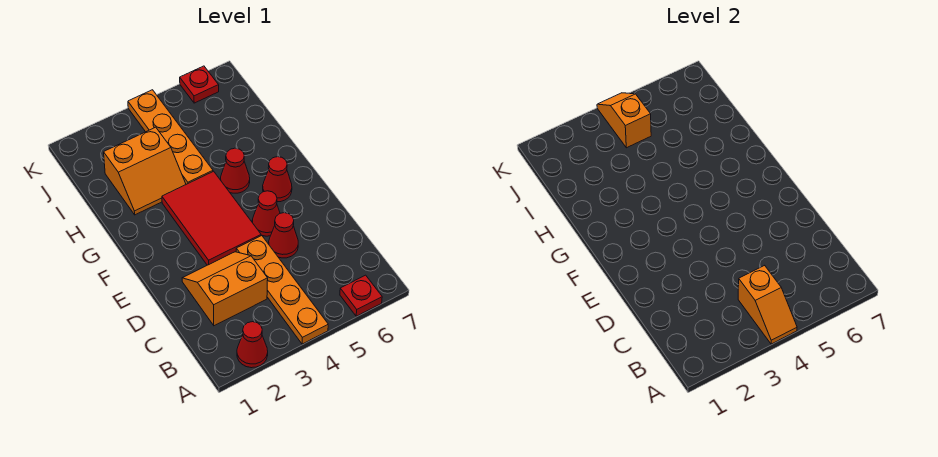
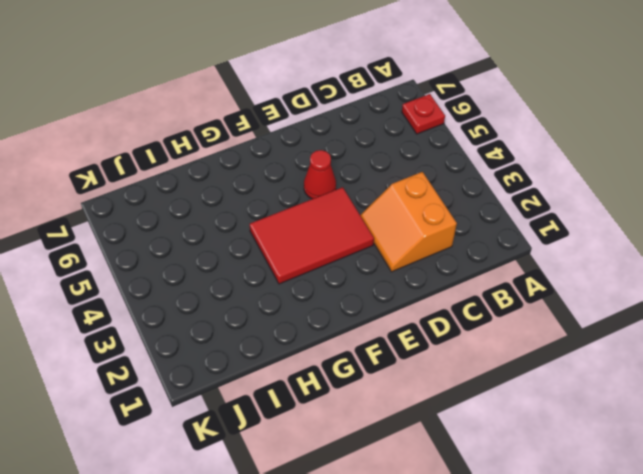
none -> red cone A2 level 1
none -> orange plate A4:D4 level 1
none -> red cone D5 level 1

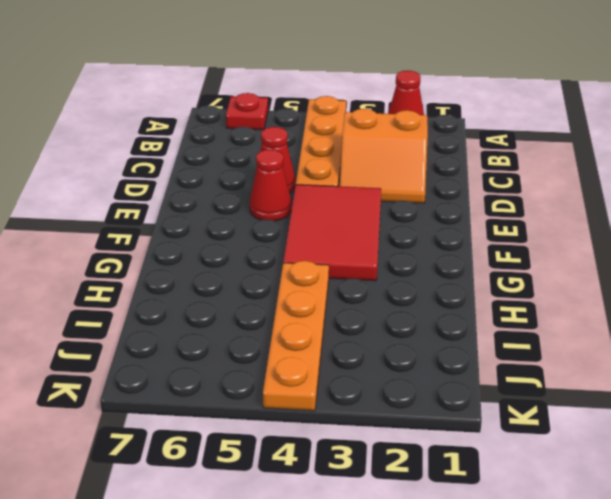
none -> red cone F6 level 1
none -> red cone G5 level 1
none -> orange slope H2:I3 level 1 top I

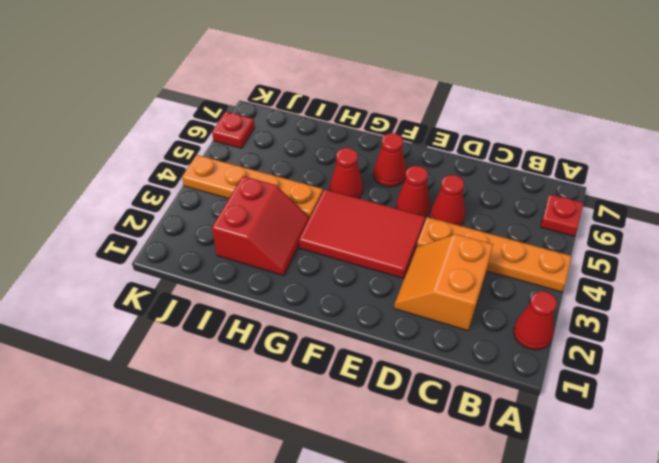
red slope H2:I3 level 1 top I -> orange slope H2:I3 level 1 top I
none -> orange slope A4:B4 level 2 top B
none -> orange slope J4:K4 level 2 top J

